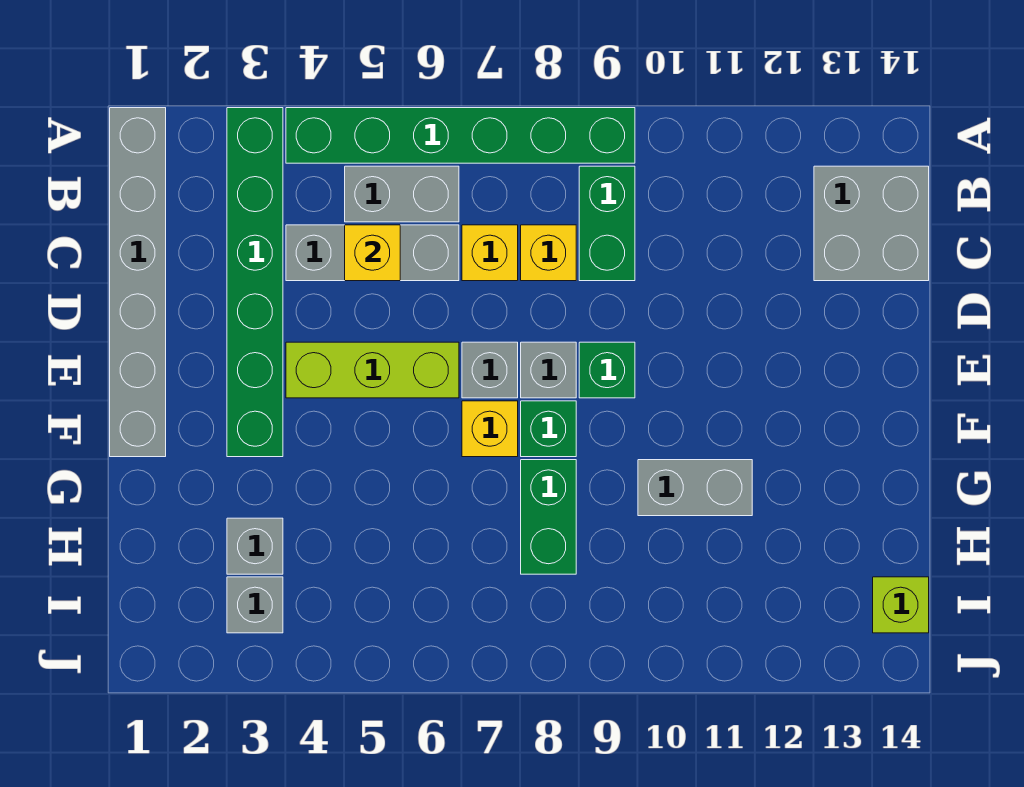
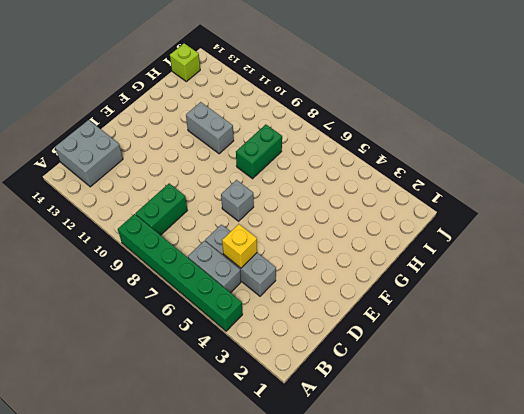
none -> grey brick A1:F1 level 1
none -> green brick A3:F3 level 1
none -> yellow brick C7 level 1

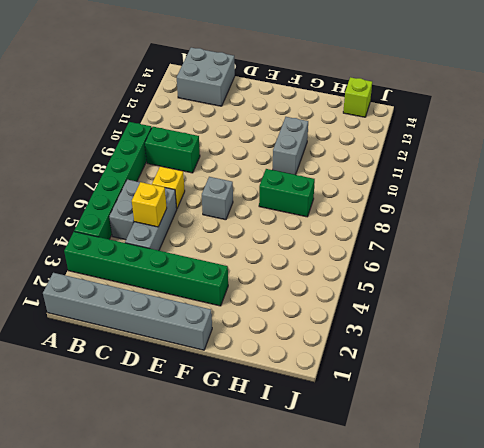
none -> yellow brick C8 level 1
none -> lime brick E4:E6 level 1
none -> grey brick E8 level 1

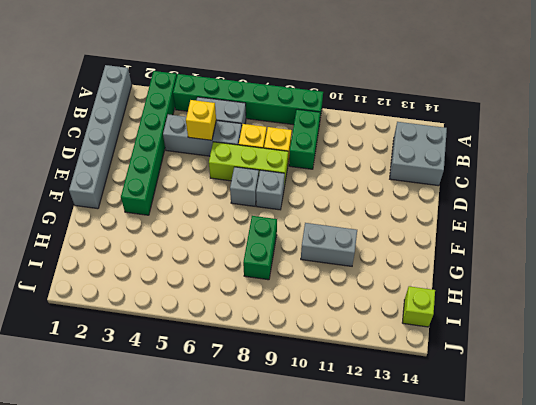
lime brick D6:D8 level 1 -> lime brick E4:E6 level 1
none -> green brick E9 level 1
none -> yellow brick F7 level 1
none -> green brick F8 level 1

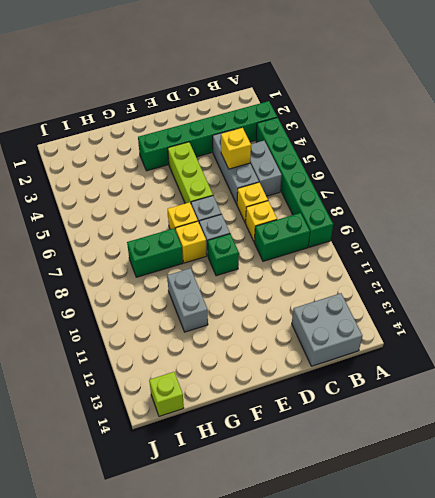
yellow brick F8 level 1 -> green brick F8 level 1
none -> grey brick A1:F1 level 1
none -> grey brick H3 level 1
none -> grey brick I3 level 1

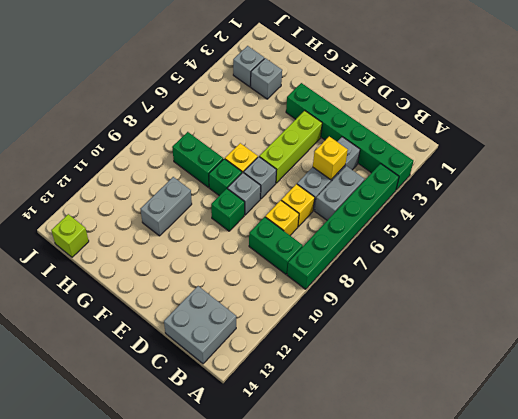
none -> grey brick A1:F1 level 1

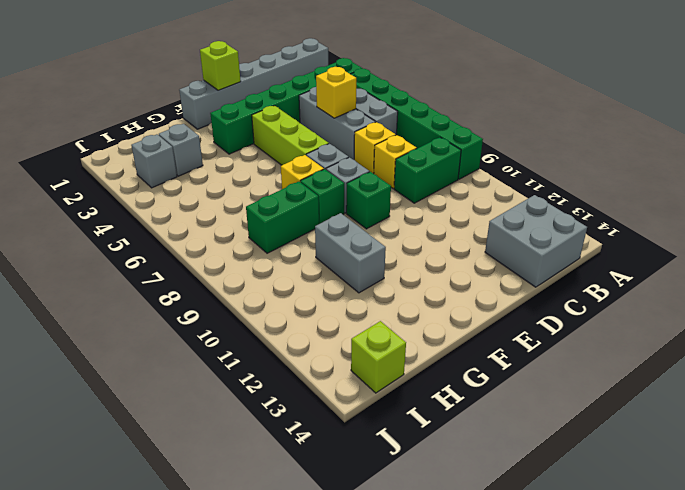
lime brick E1 level 2 -> none

